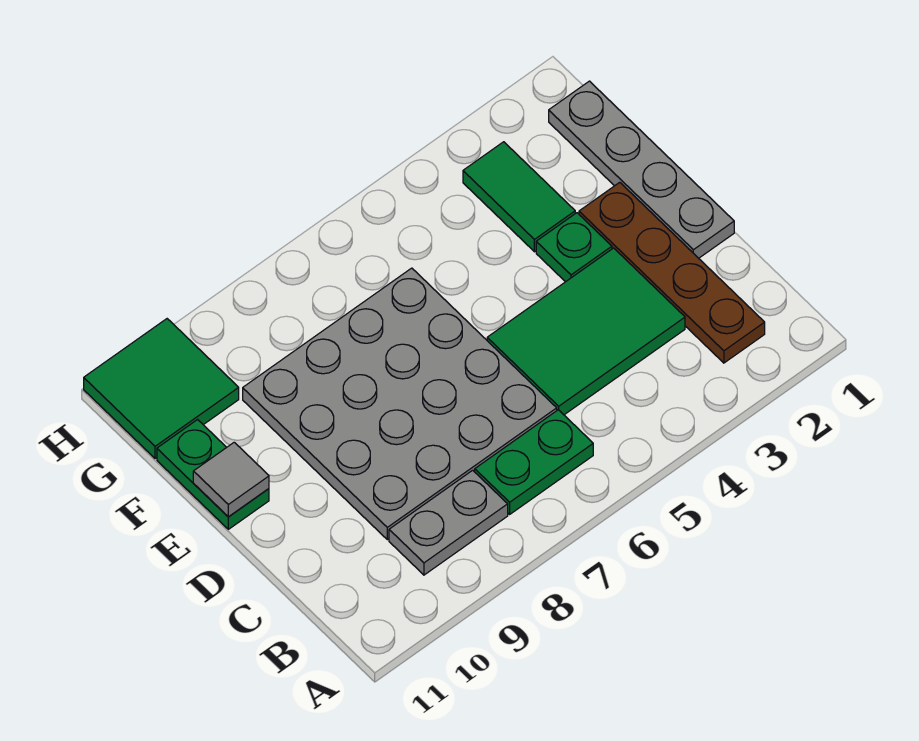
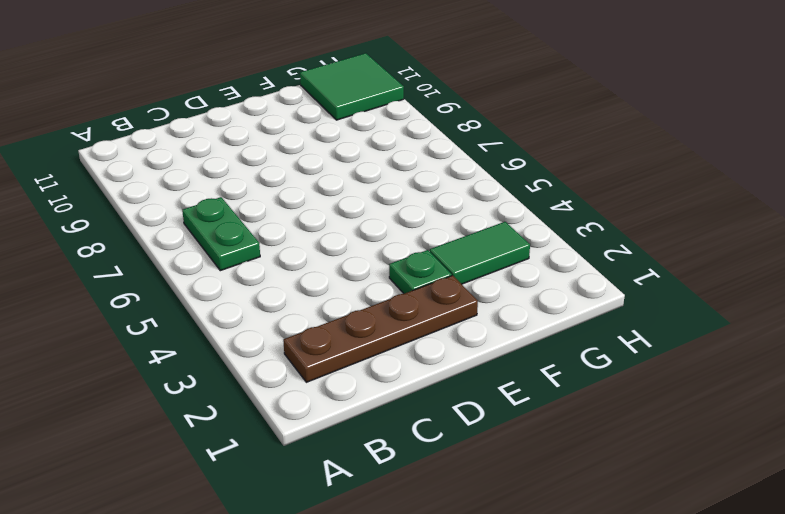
none -> grey plate B8:B9 level 1
none -> green tile C3:D5 level 1

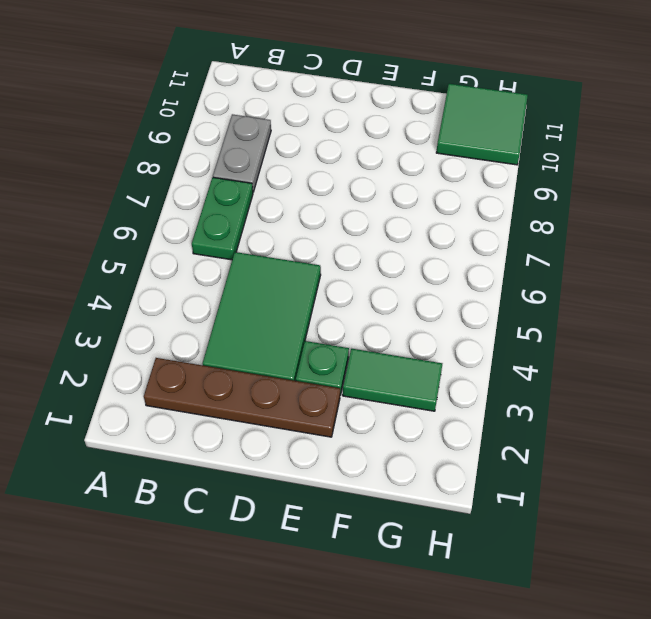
none -> grey plate C6:F9 level 1
none -> grey plate D1:G1 level 1

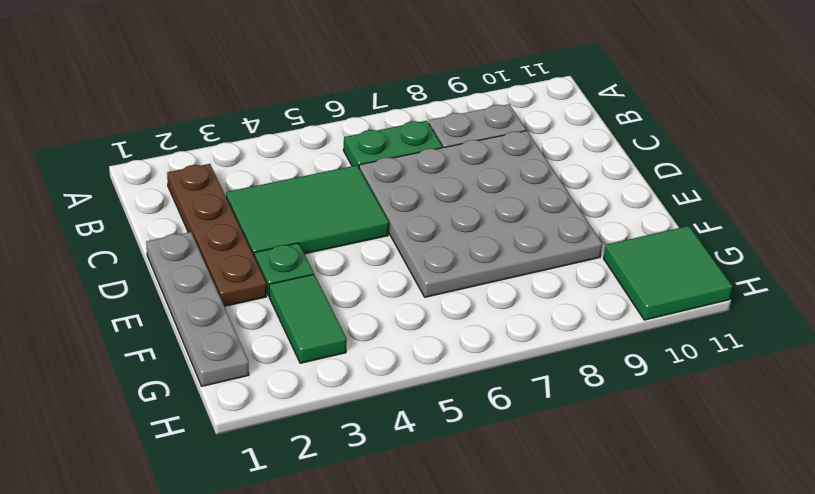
none -> green plate E11:F11 level 1
none -> grey tile E11 level 2

